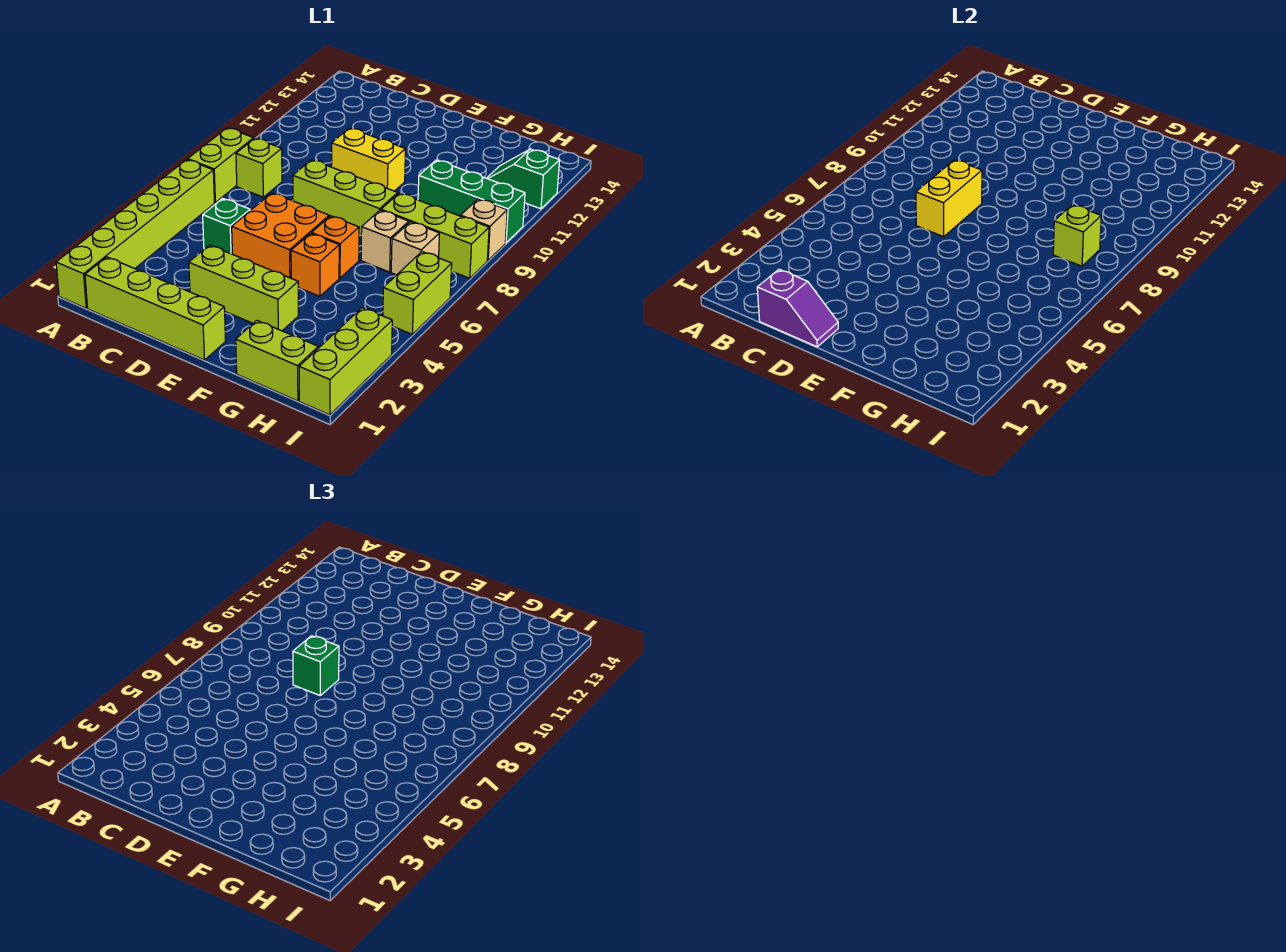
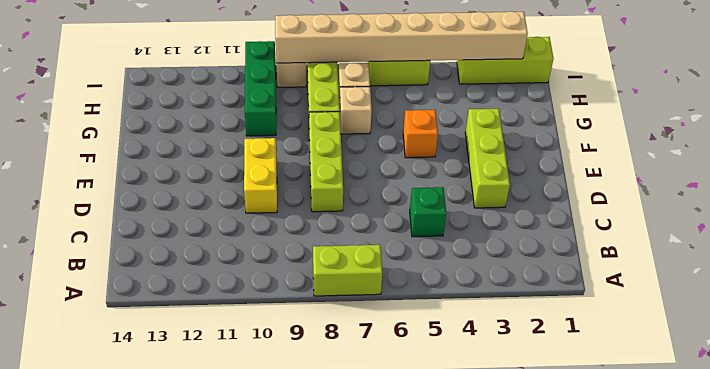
tan brick I2:I9 level 2 -> none
none -> lime brick A1:A6 level 1
none -> lime brick B1:E1 level 1
none -> lime brick B8 level 1

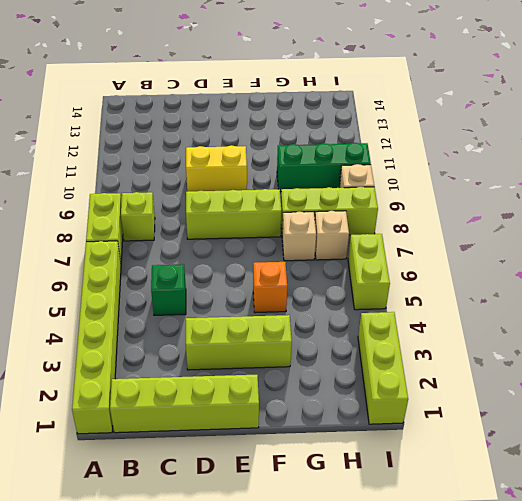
none -> orange brick D5:E6 level 1
none -> orange brick F6 level 1
none -> lime brick G1:H1 level 1

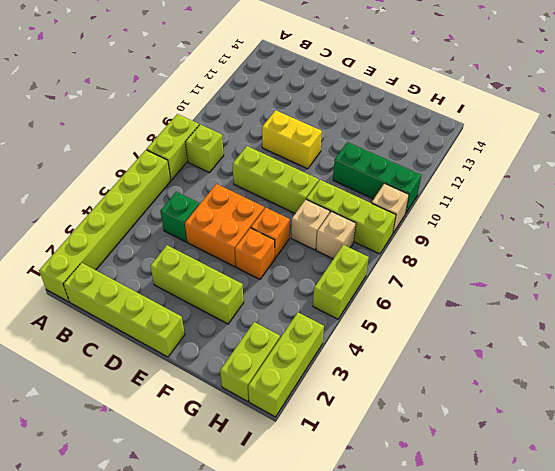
lime brick H1:H2 level 1 -> lime brick G1:H1 level 1
none -> green slope H12:I12 level 1 top I
none -> purple slope C1:D1 level 2 top C
none -> yellow brick D7:D8 level 2

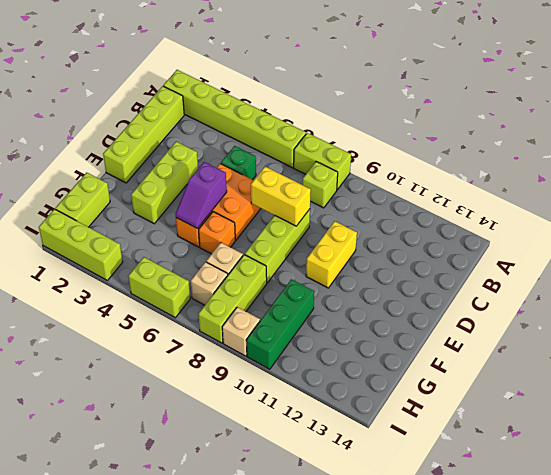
purple slope E5:F5 level 2 top E -> purple slope C1:D1 level 2 top C
none -> green slope H12:I12 level 1 top I
none -> lime brick H8 level 2
none -> green brick D8 level 3

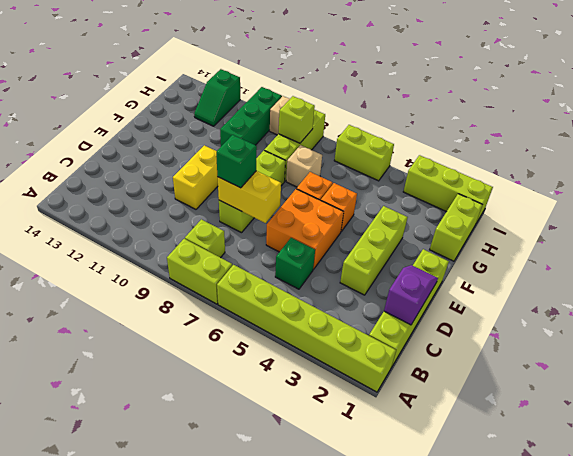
none -> tan brick H7 level 1

